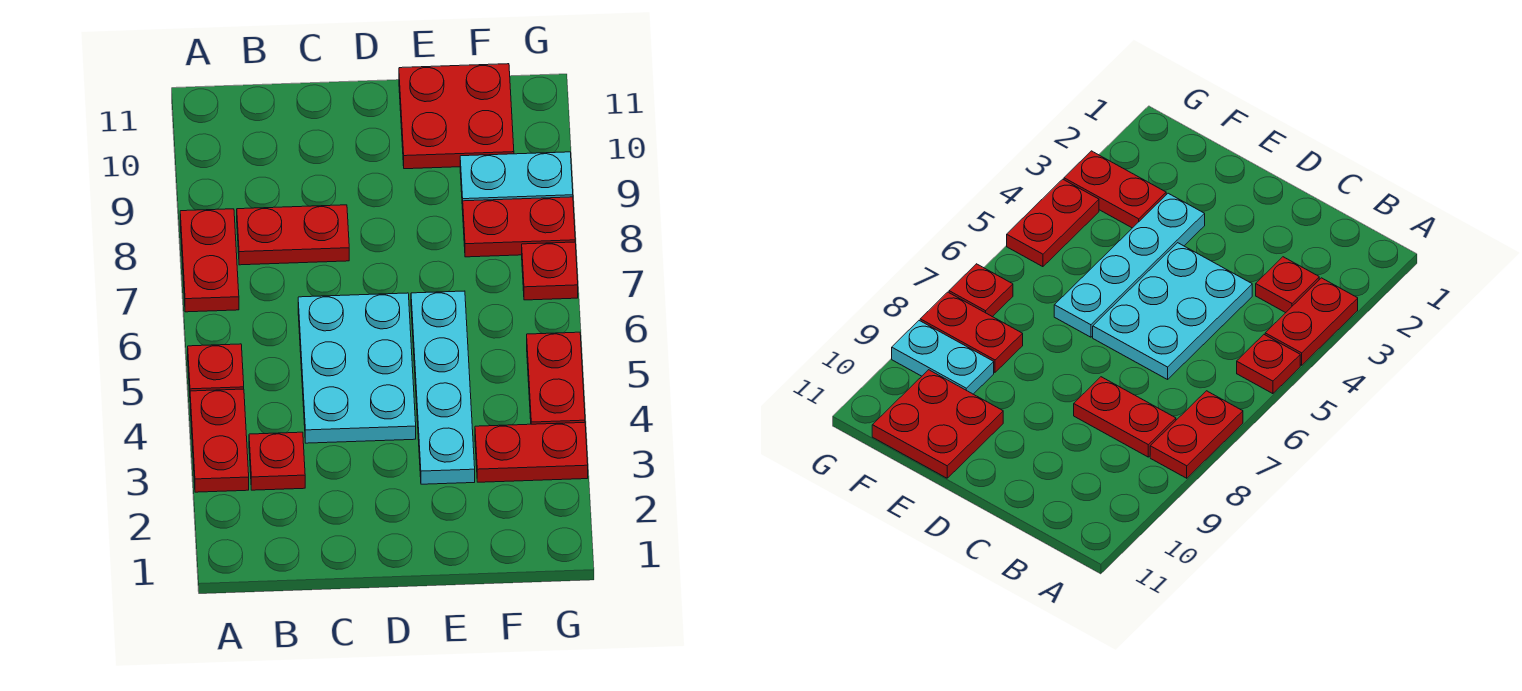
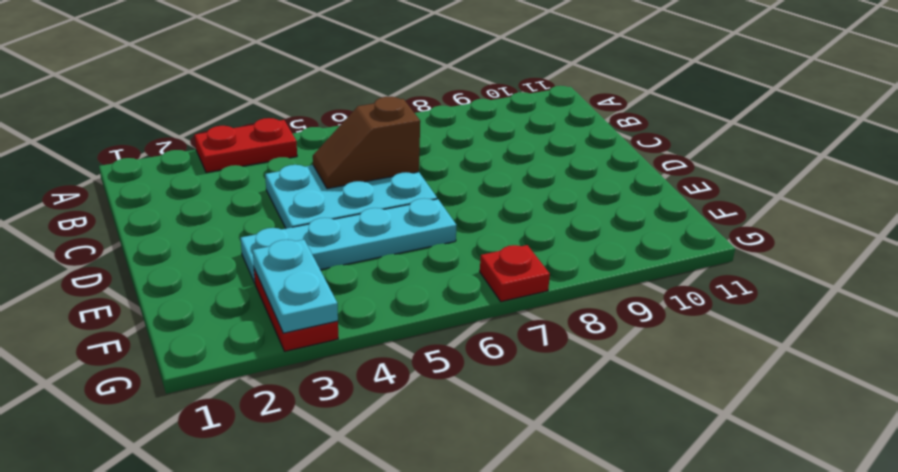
brown slope C5:C6 level 2 top 6 -> none
cyan plate F3:G3 level 2 -> cyan plate F9:G9 level 1
none -> red plate A5 level 1
none -> red plate A7:A8 level 1
none -> red plate B3 level 1

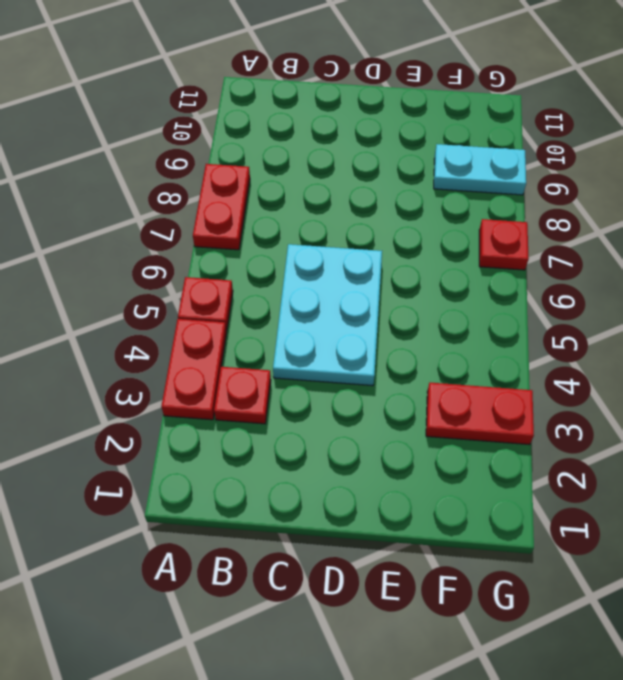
none -> red plate B8:C8 level 1
none -> cyan plate E3:E6 level 1
none -> red plate E10:F11 level 1

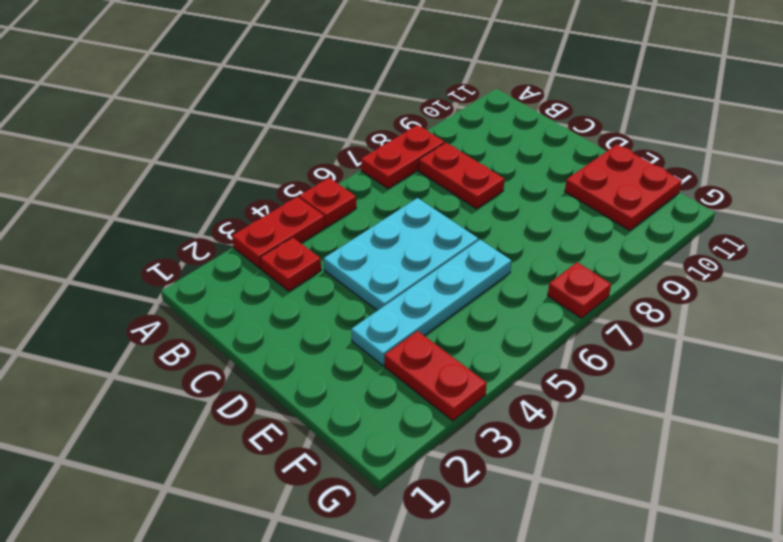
none -> red plate F8:G8 level 1
none -> cyan plate F9:G9 level 1
none -> red plate G4:G5 level 1

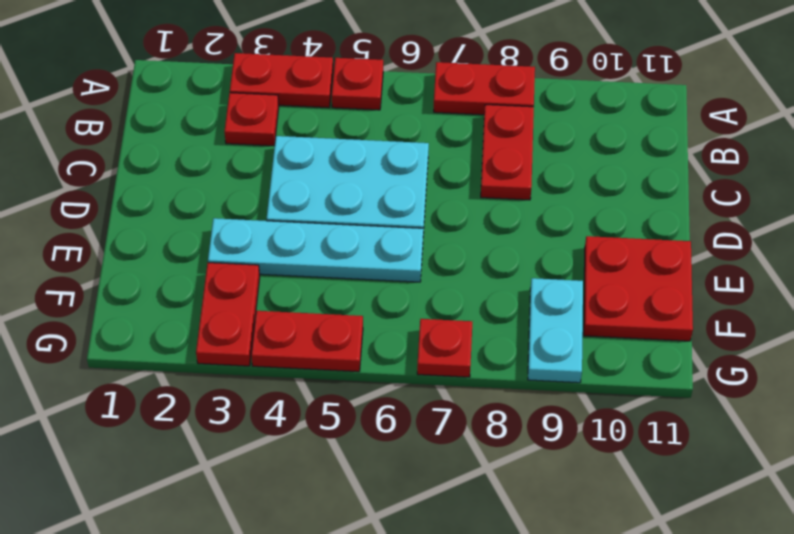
none -> red plate F8:G8 level 1

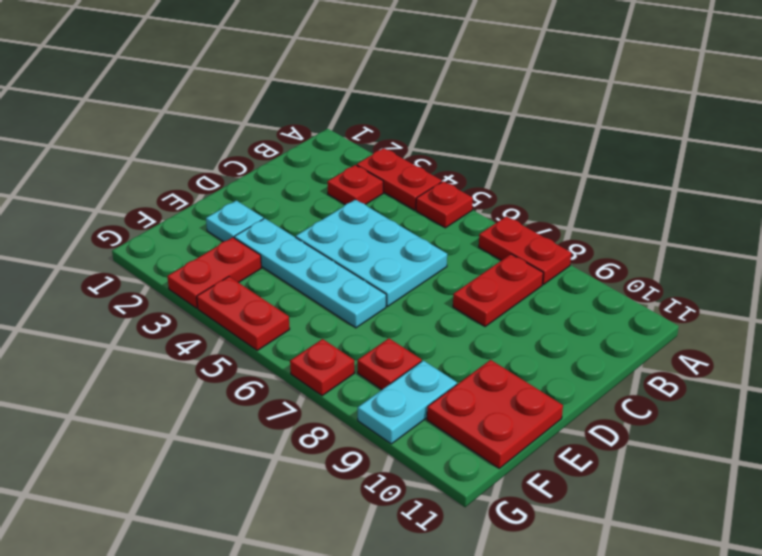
cyan plate E2 level 1 -> none
red plate F8 level 1 -> red plate F8:G8 level 1

